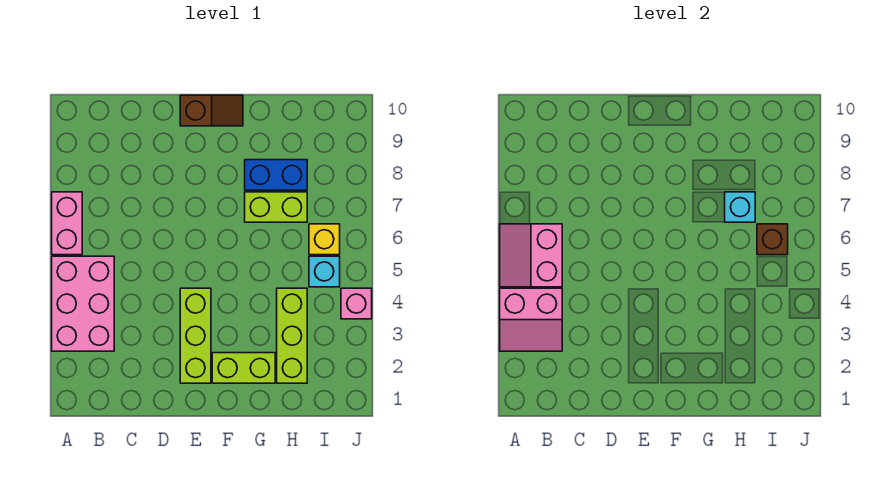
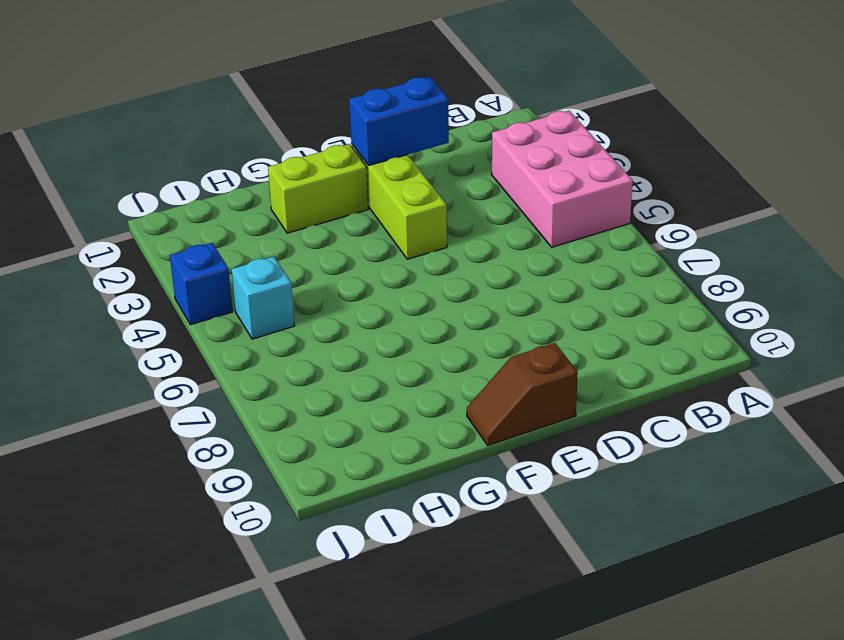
blue brick D2:E2 level 2 -> blue brick G8:H8 level 1
blue brick J4 level 1 -> pink brick J4 level 1
none -> pink brick A6:A7 level 1
none -> lime brick G7:H7 level 1
none -> lime brick H2:H4 level 1

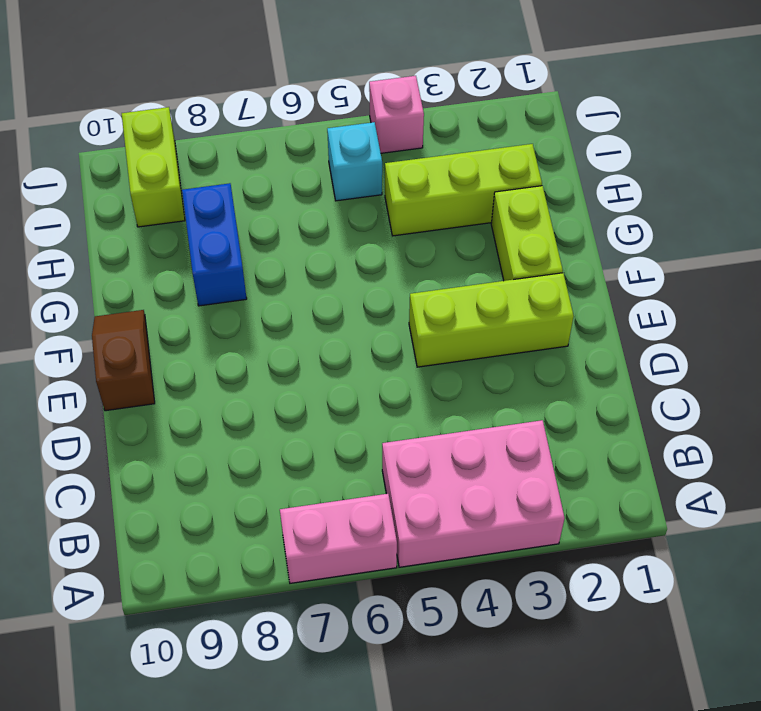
lime brick I9:J9 level 1 -> lime brick G7:H7 level 1
none -> yellow brick I6 level 1
none -> pink slope A3:B4 level 2 top 4
none -> pink slope A5:B6 level 2 top B

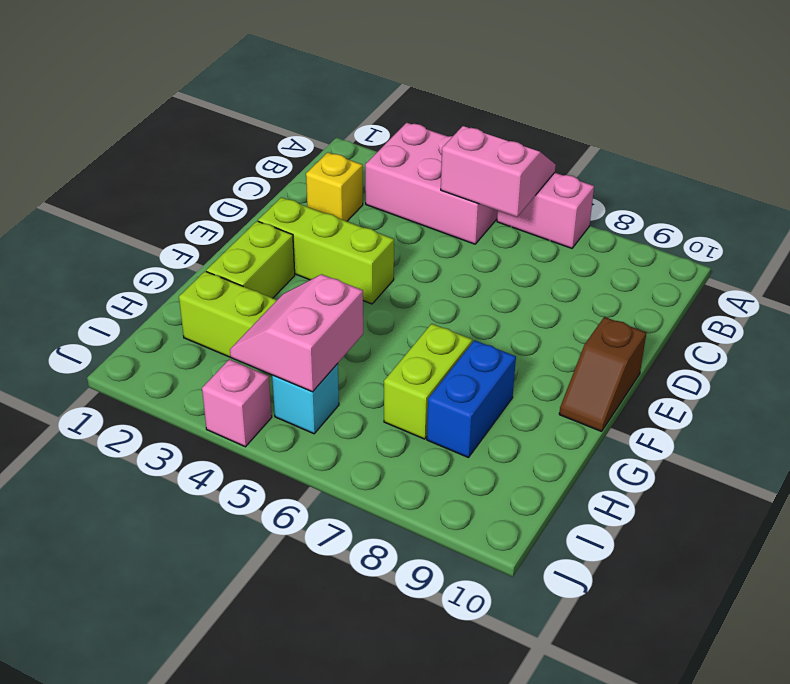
yellow brick C2 level 1 -> yellow brick I6 level 1
pink slope H4:I5 level 2 top 5 -> pink slope A3:B4 level 2 top 4
none -> cyan brick H7 level 2
none -> brown brick I6 level 2

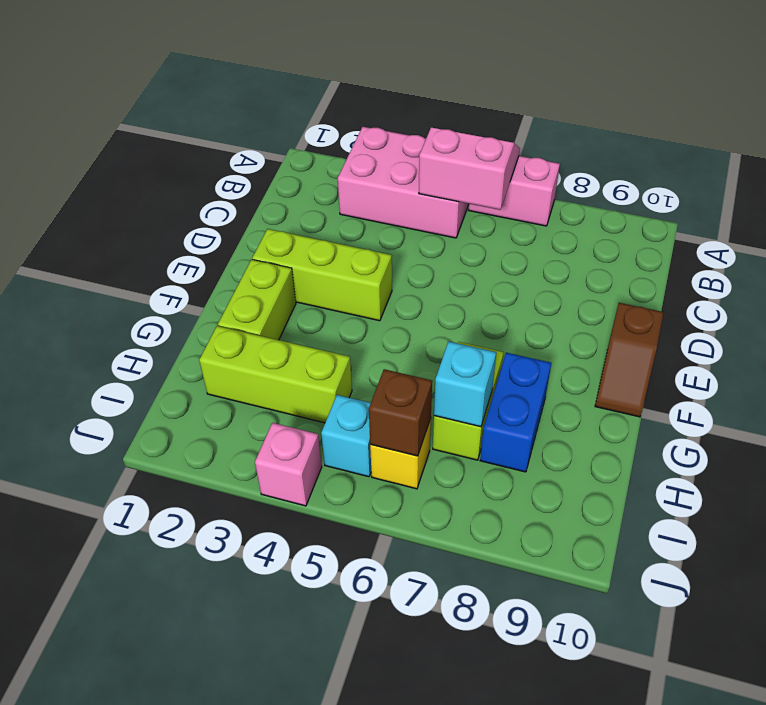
none -> pink slope A3:B4 level 2 top 4

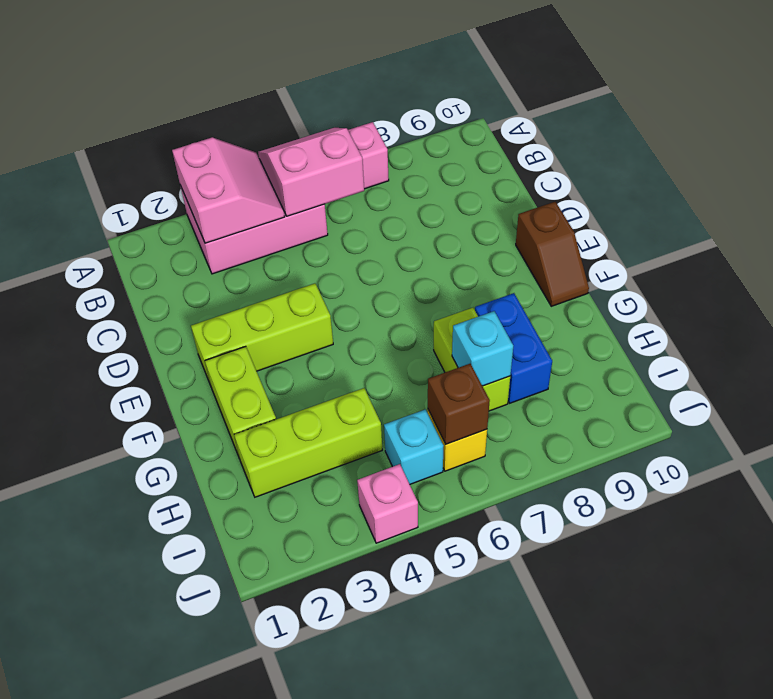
pink slope A3:B4 level 2 top 3 -> pink slope A3:B4 level 2 top 4

